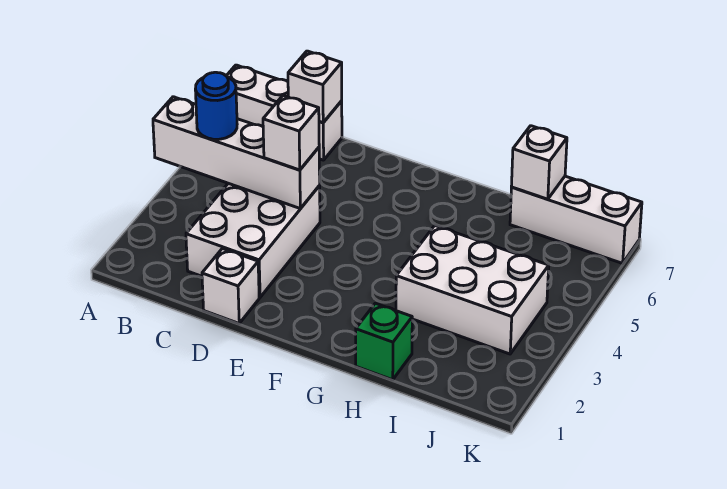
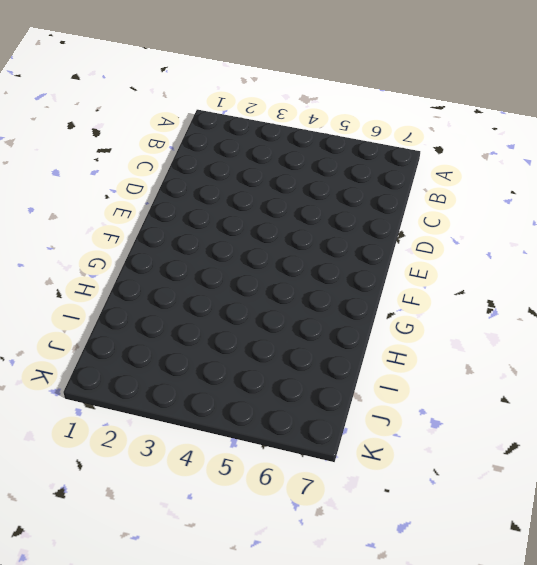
none -> white brick A7:C7 level 1
none -> white brick C2:D4 level 1

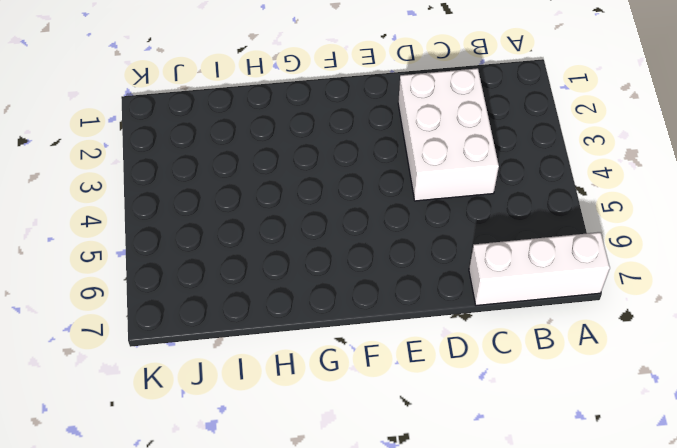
none -> white brick D1 level 1
none -> green brick H1 level 1

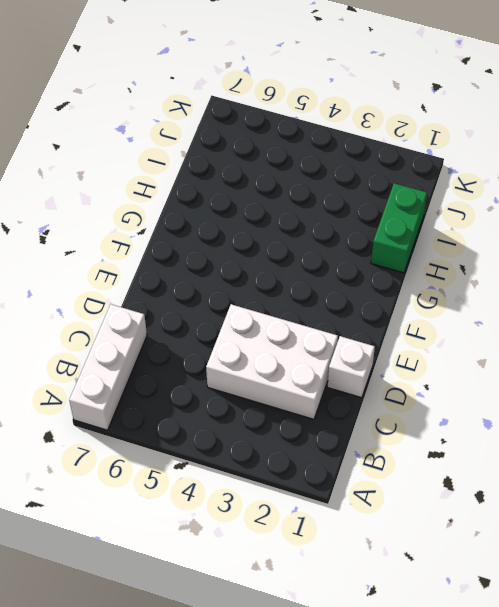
green brick H1:I1 level 1 -> green brick H1 level 1
none -> white brick H3:J4 level 1
none -> white brick I7:K7 level 1

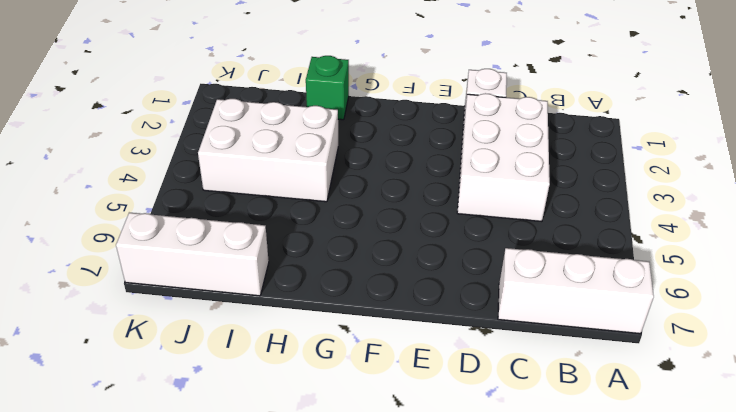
none -> white brick A4:D4 level 2
none -> white brick C7 level 2

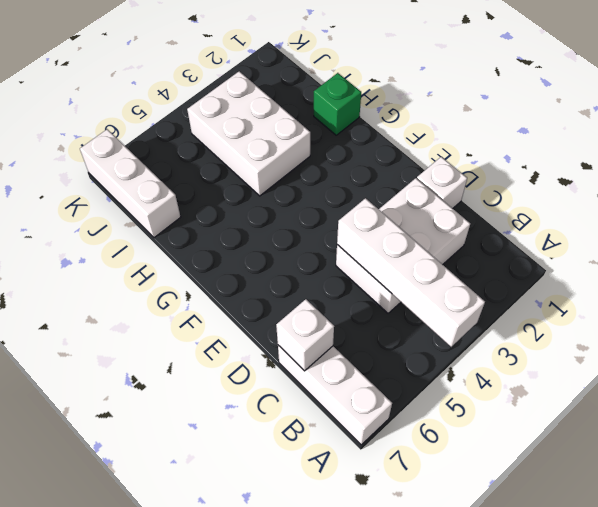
none -> white brick I7 level 2
none -> blue round brick B4 level 3

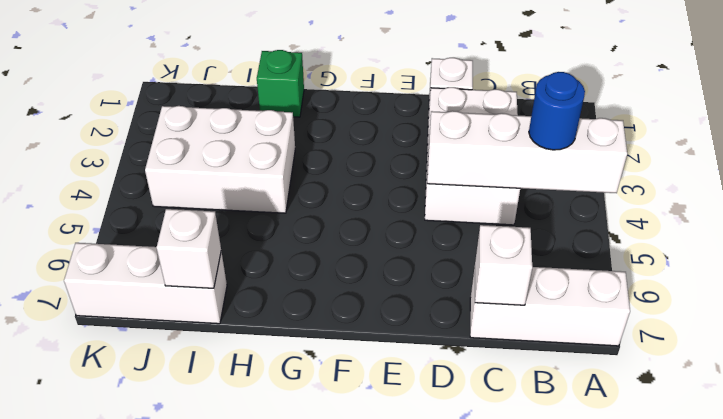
none -> white brick D4 level 3

